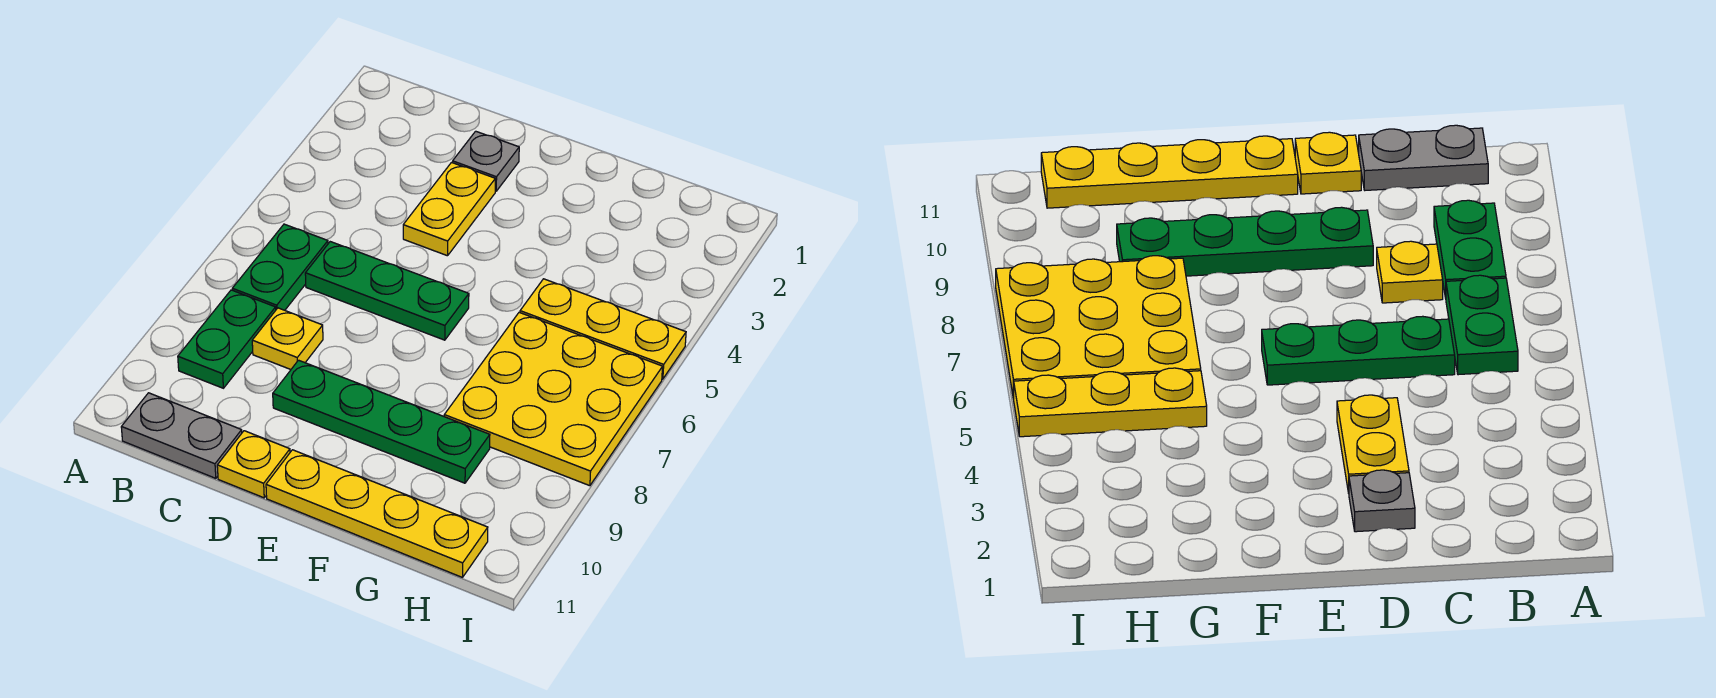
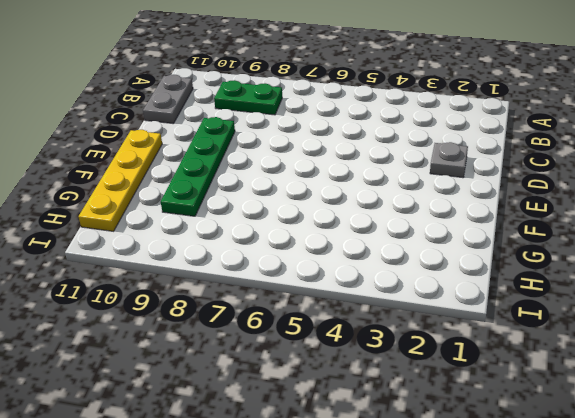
none -> green plate B6:B7 level 1
none -> green plate C6:E6 level 1
none -> yellow plate C8 level 1

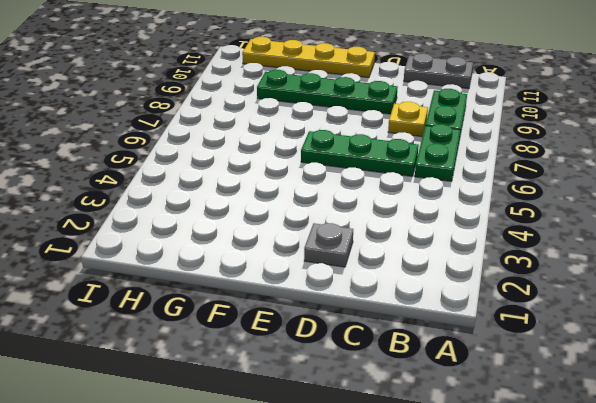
none -> yellow plate D3:D4 level 1
none -> yellow plate D11 level 1
none -> yellow plate G5:I5 level 1

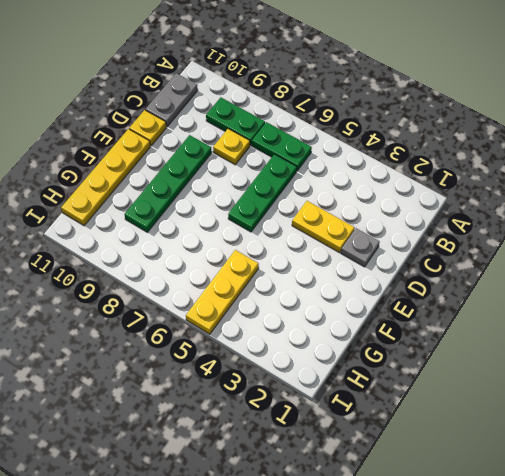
none -> yellow plate G6:I8 level 1

